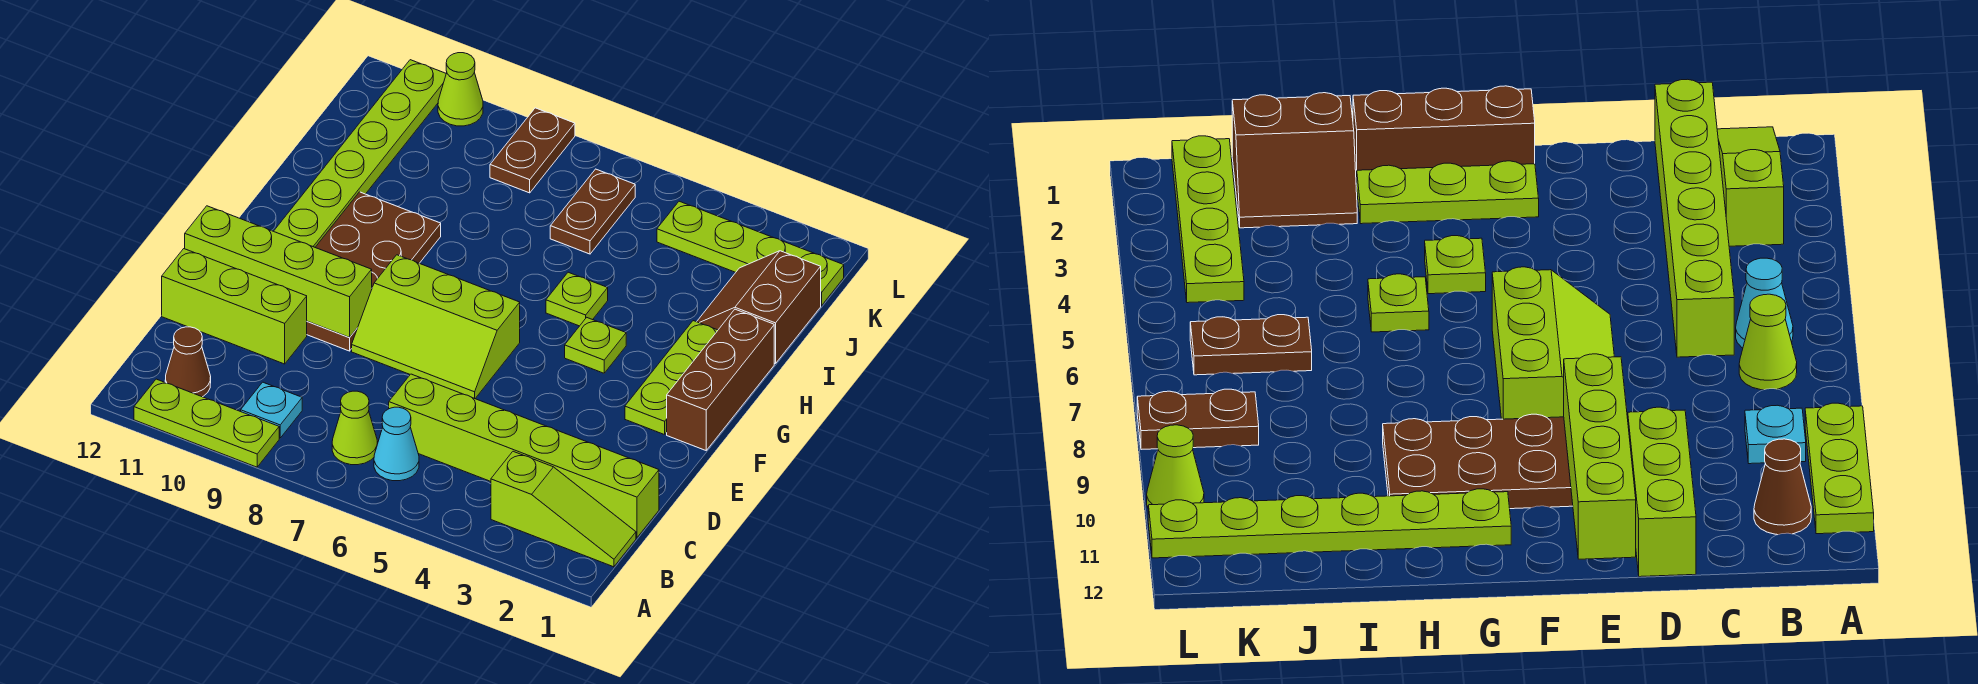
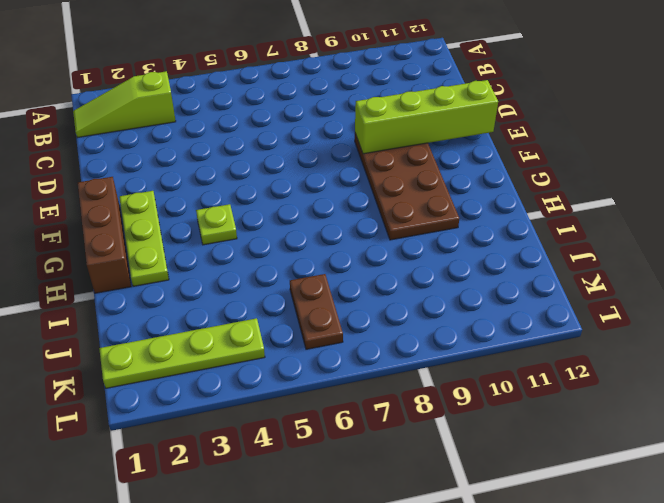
none -> lime plate A9:A11 level 1
none -> cyan cone B6 level 1
none -> lime cone B7 level 1

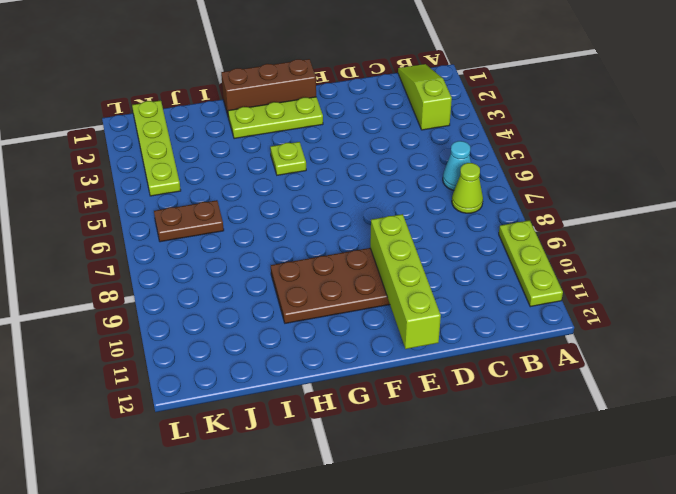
none -> cyan plate B9 level 1
none -> brown cone B11 level 1
none -> lime brick C1:C6 level 1

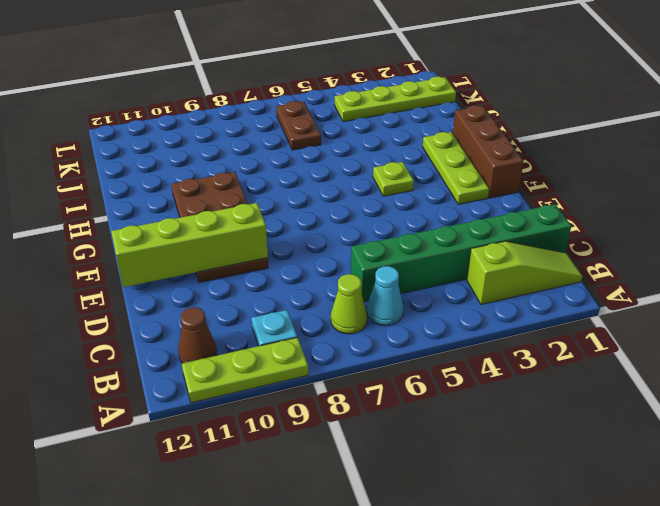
green brick C1:C6 level 1 -> lime brick C1:C6 level 1
none -> lime brick D10:D12 level 1
none -> lime slope E6:F8 level 1 top F
none -> lime plate G11:L11 level 1

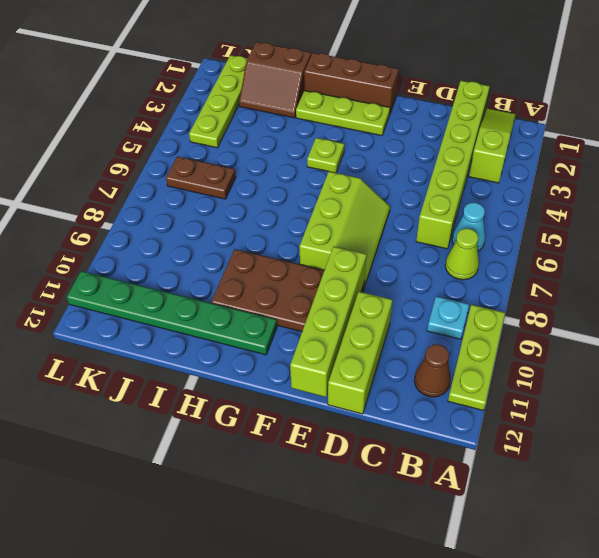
green plate G11:L11 level 1 -> lime plate G11:L11 level 1
none -> lime plate H5 level 1
none -> brown plate K8:L8 level 1
none -> lime cone L10 level 1

